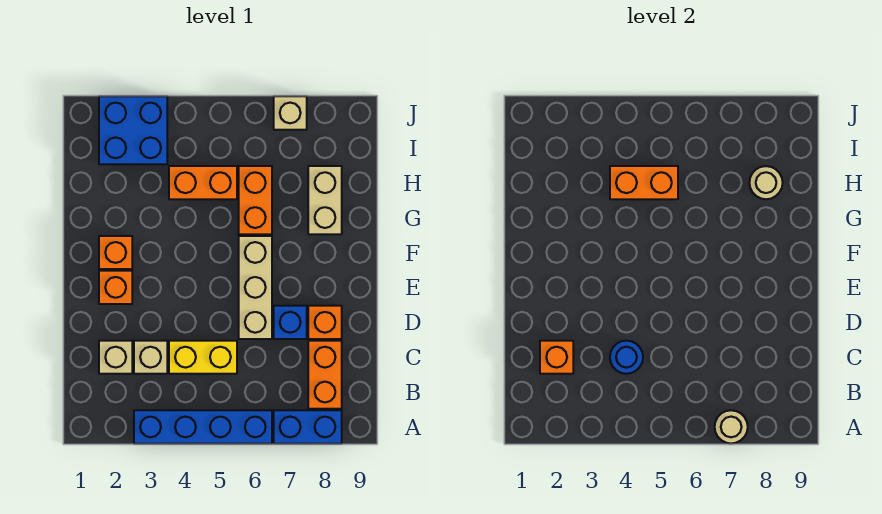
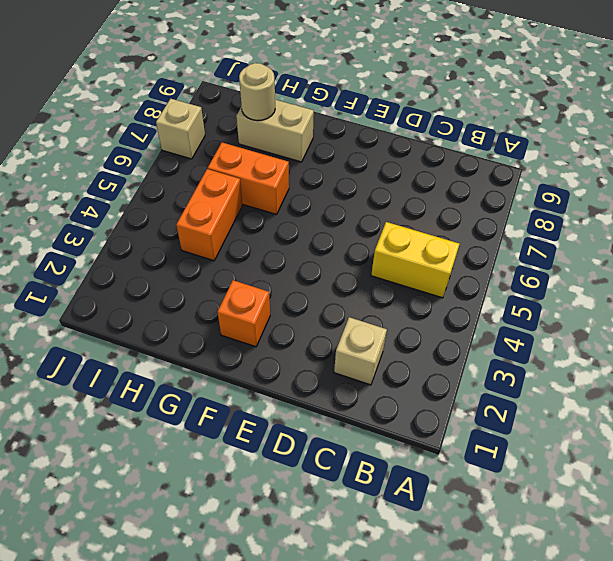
yellow brick B5:C5 level 1 -> yellow brick C4:C5 level 1
none -> blue brick A3:A6 level 1
none -> blue brick A7:A8 level 1
none -> orange brick B8:C8 level 1

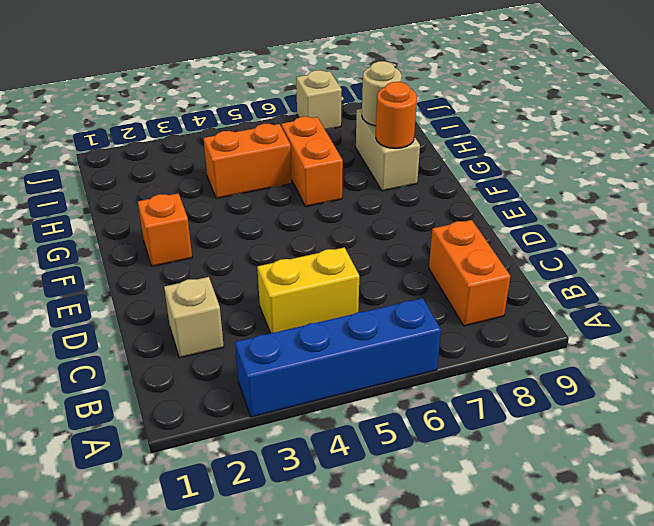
orange round brick G8 level 2 -> none
none -> blue brick A7:A8 level 1
none -> tan brick C3 level 1
none -> tan brick D6:F6 level 1

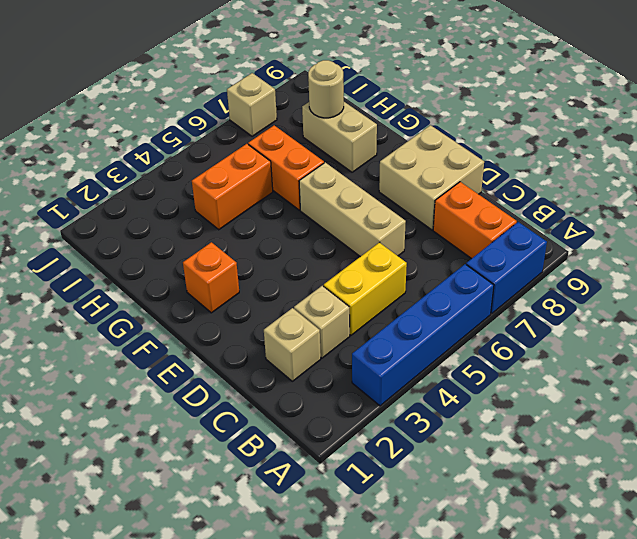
tan brick D8:E9 level 1 -> orange brick D8 level 1
none -> blue brick D7 level 1
none -> orange brick E2 level 1
none -> blue brick I2:J3 level 1

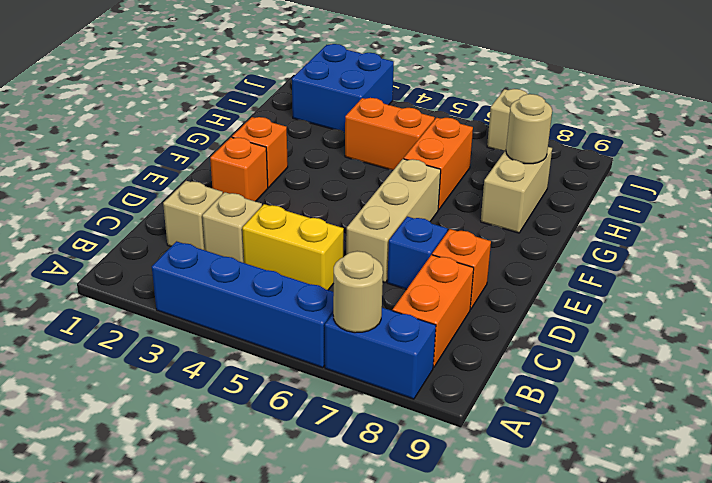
none -> orange brick C2 level 2
none -> blue round brick C4 level 2
none -> orange brick H4:H5 level 2

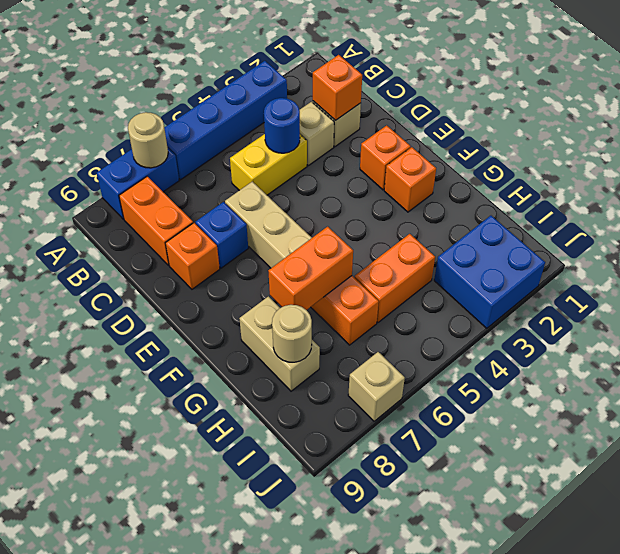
orange brick G6:G7 level 2 -> orange brick H4:H5 level 2

